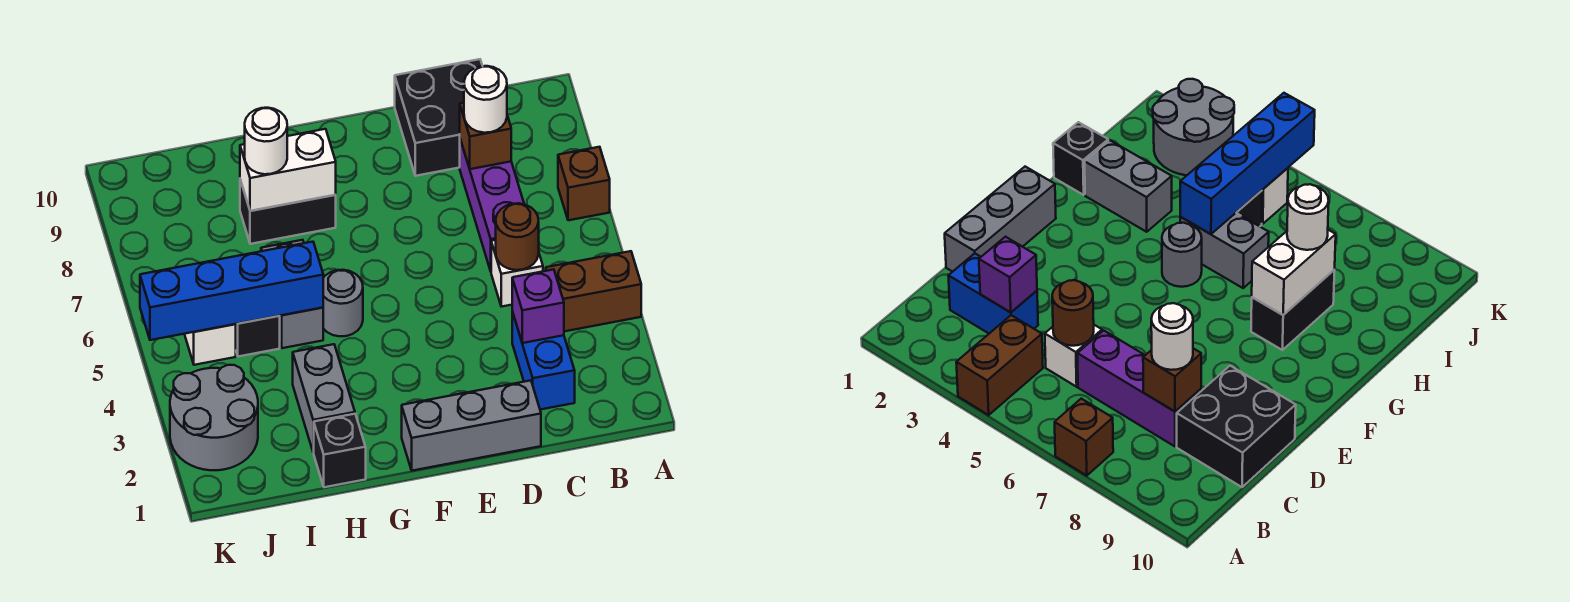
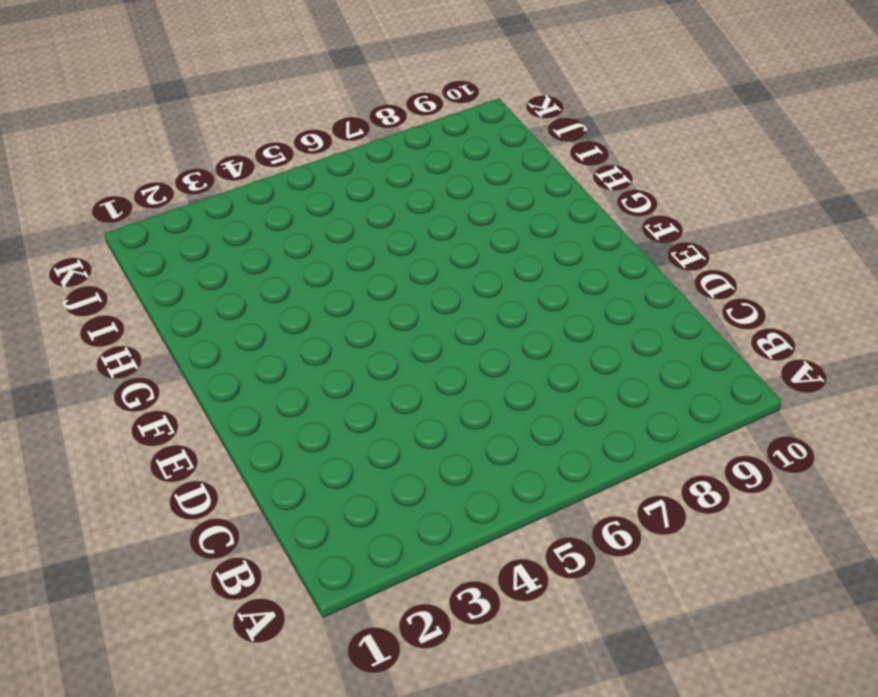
none -> brown brick A4:B4 level 1
none -> brown brick A7 level 1
none -> blue brick C2:C3 level 1

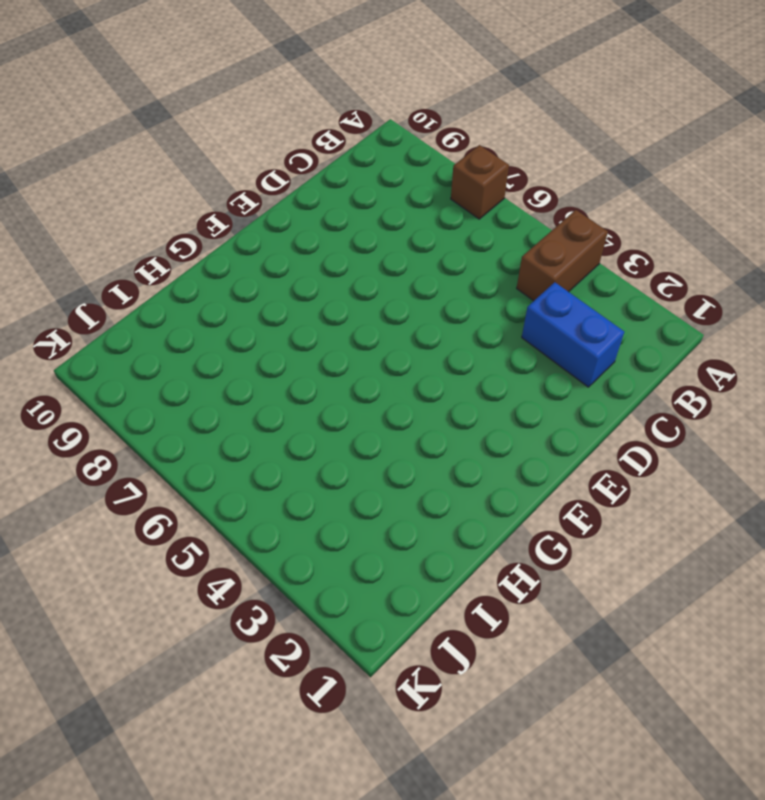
none -> white brick C5 level 1
none -> purple brick C6:C8 level 1
none -> black brick C9:D10 level 1

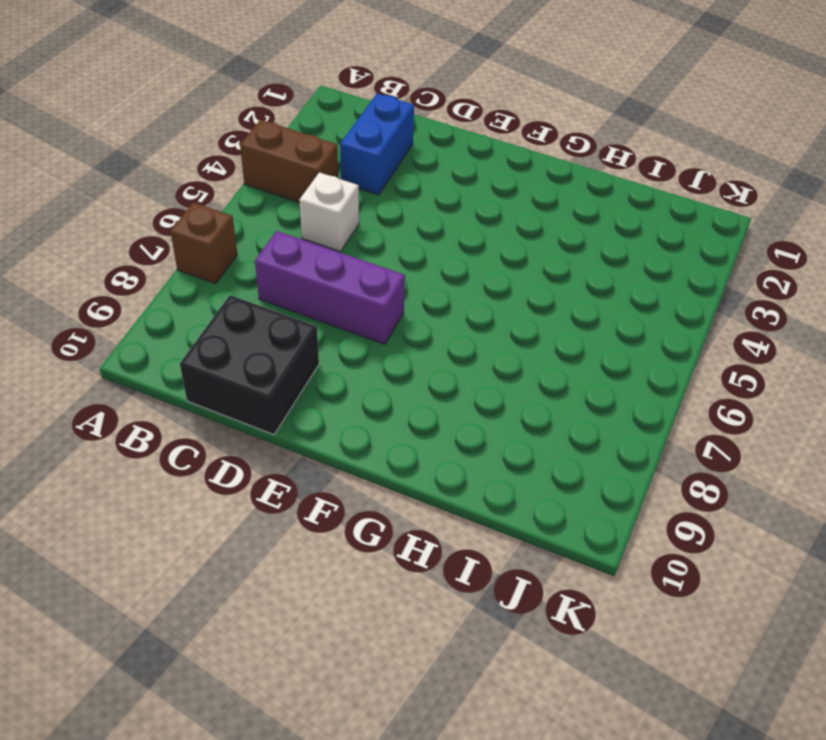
purple brick C7:E7 level 1 -> purple brick C6:C8 level 1
none -> grey brick D1:F1 level 1
none -> grey round brick G5 level 1
none -> black brick G8:H8 level 1

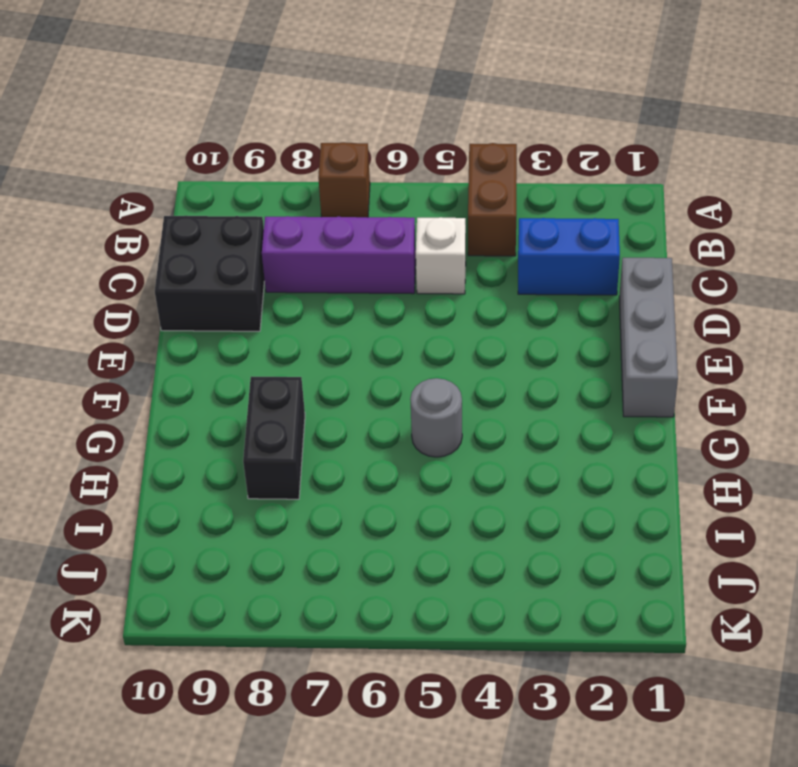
none -> black brick H1 level 1
none -> grey brick H2:H3 level 1
none -> grey brick H5:H6 level 1

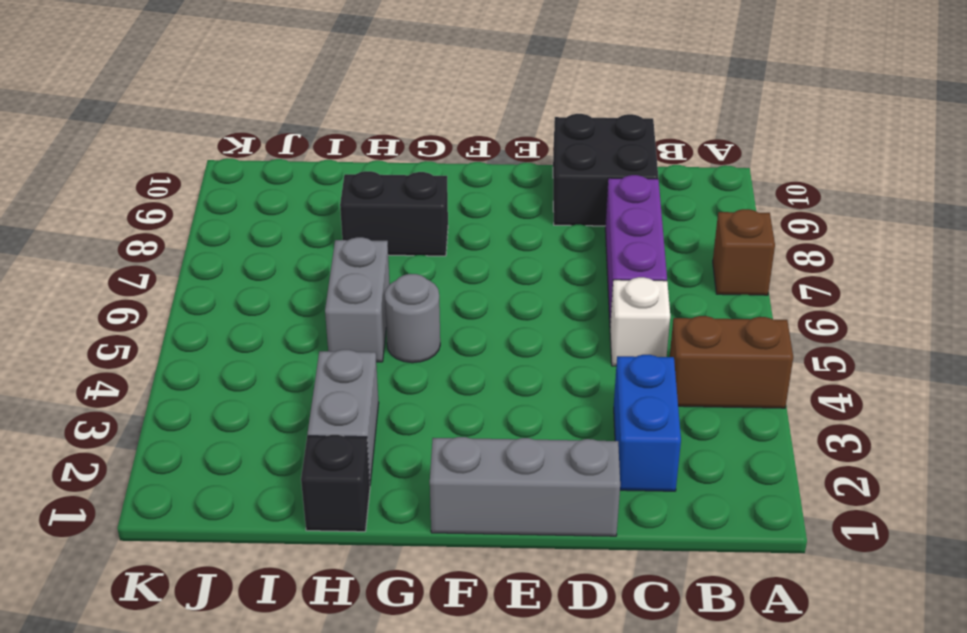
none -> black brick I5 level 1
none -> grey round brick J2:K3 level 1
none -> white brick J5 level 1

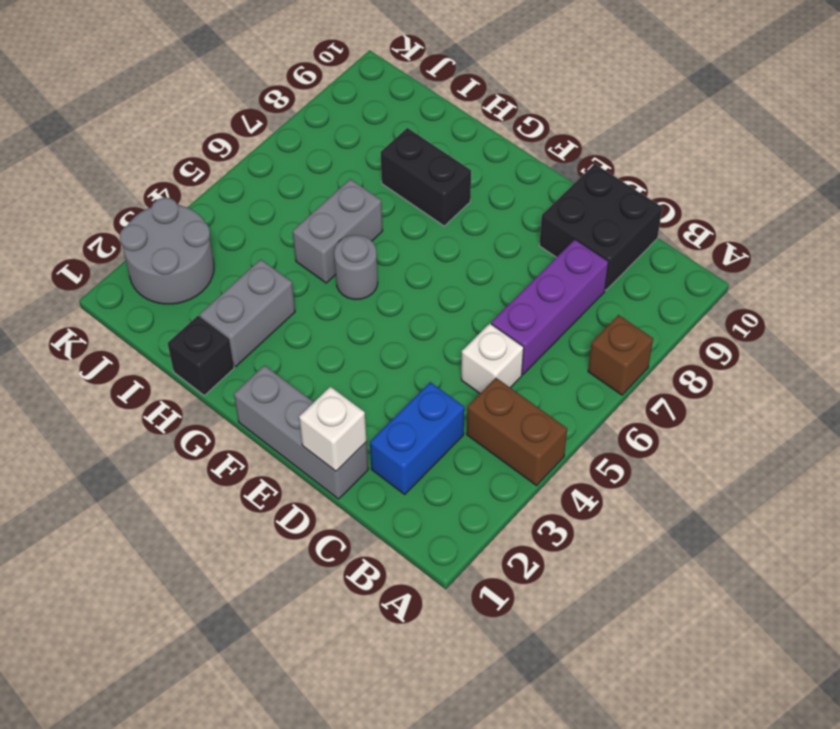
white brick D1 level 2 -> white brick J5 level 1
none -> black brick I5 level 1
none -> purple brick C3 level 2
none -> brown round brick C5 level 2

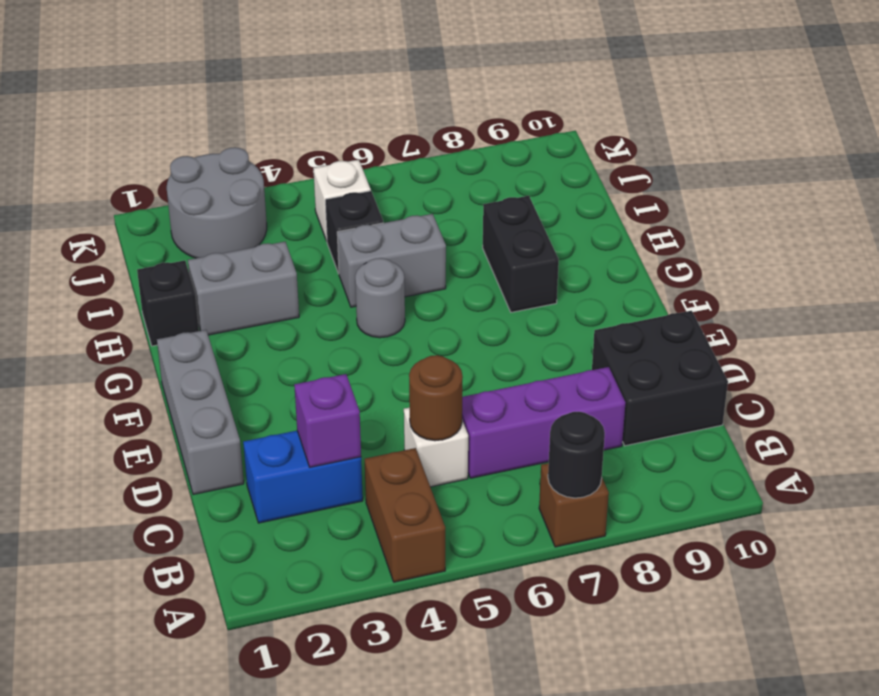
black round brick A7 level 2 -> none
none -> brown brick C8 level 2
none -> white brick G8:H8 level 2
none -> blue brick H5:K5 level 2

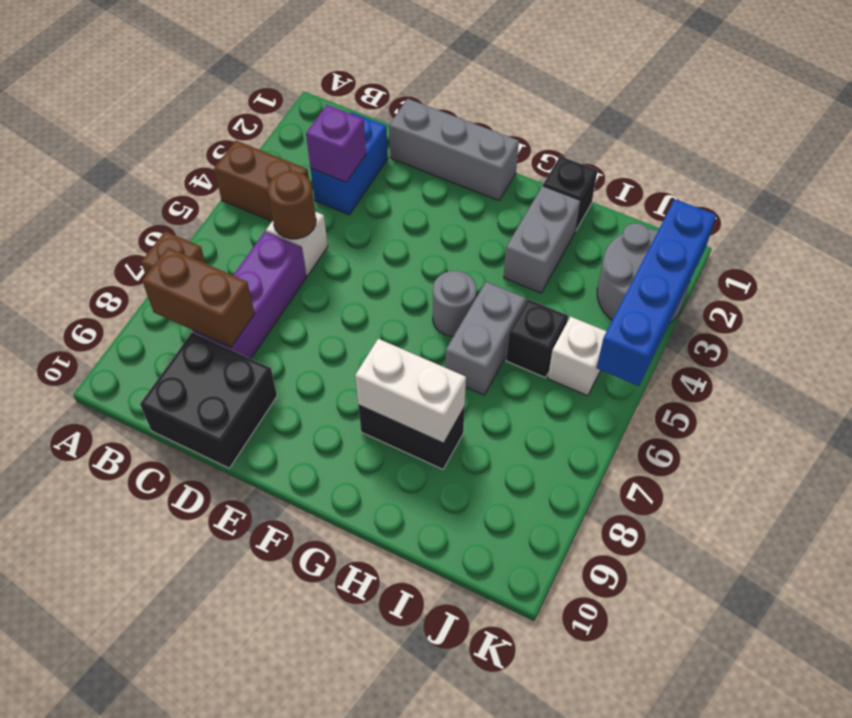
brown brick B8:C8 level 2 -> brown brick C8 level 2
blue brick K2:K5 level 2 -> blue brick H5:K5 level 2
none -> white round brick C8 level 3
none -> white round brick H8 level 3

